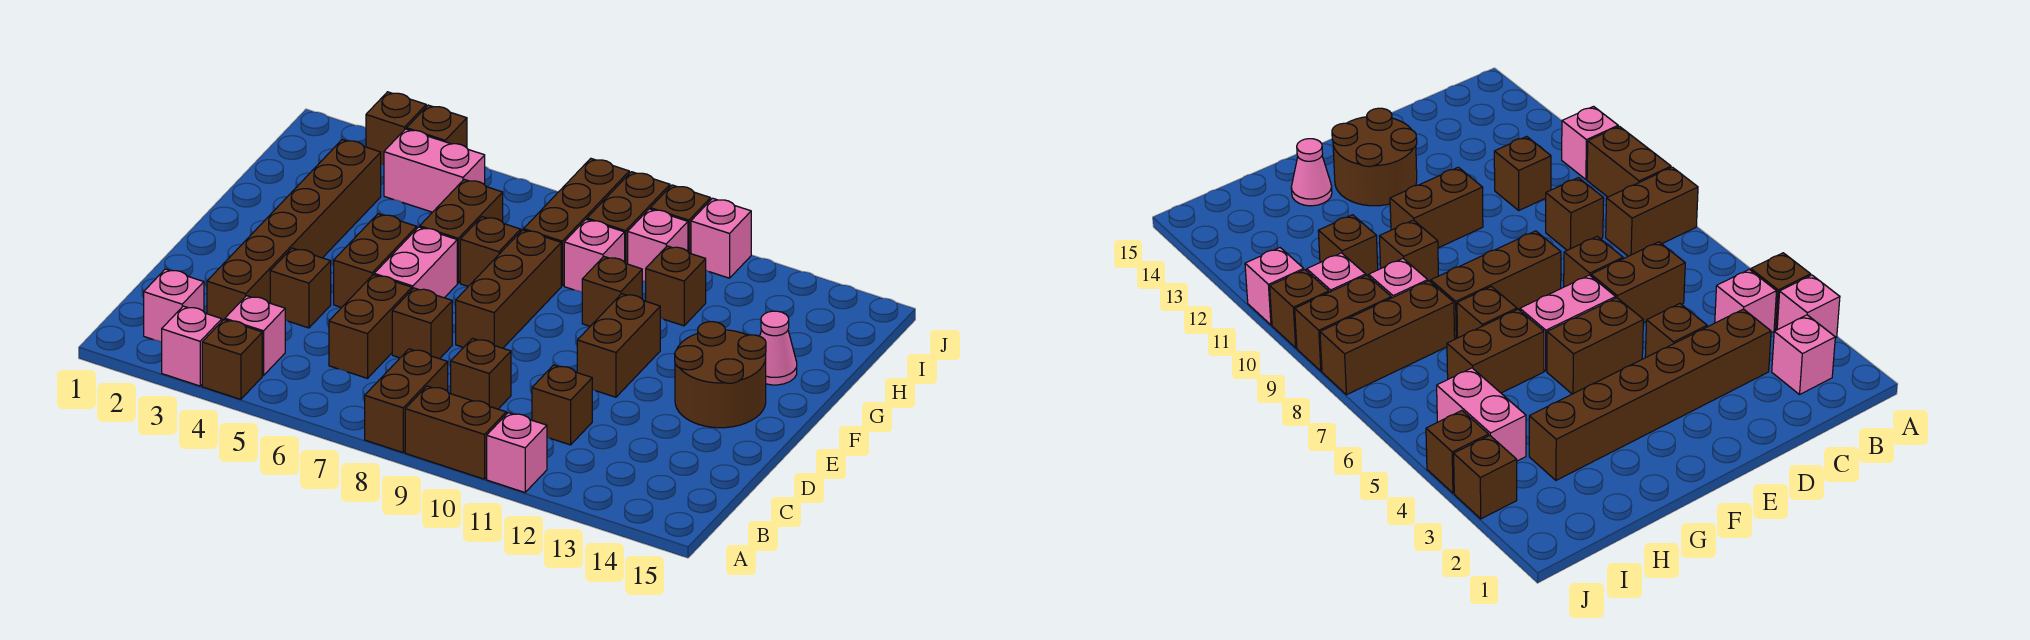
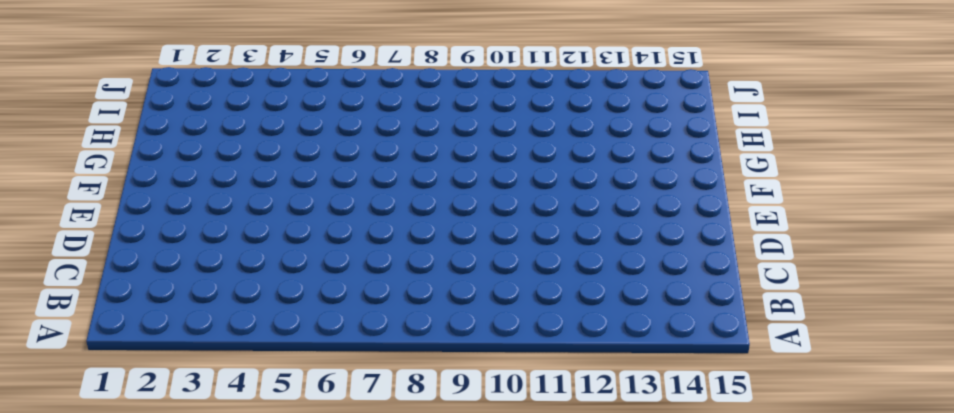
none -> pink brick A3 level 1
none -> brown brick A4 level 1
none -> brown brick A8:B8 level 1
none -> brown brick A9:A10 level 1

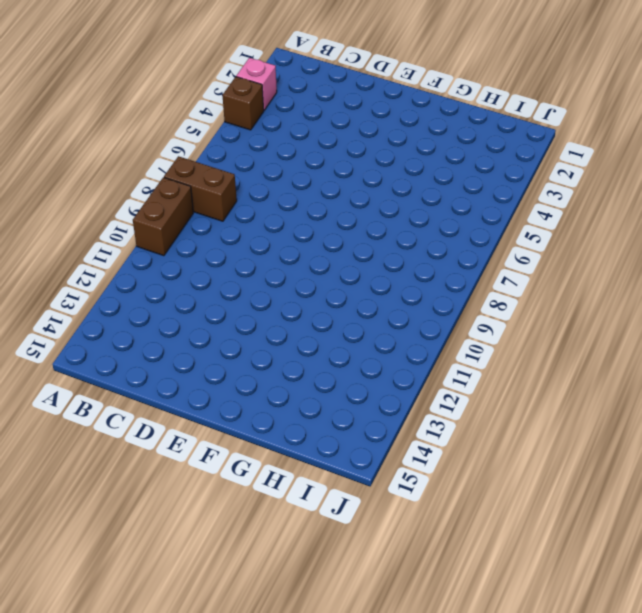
none -> pink brick A11 level 1
none -> pink brick B2 level 1
none -> pink brick B4 level 1
none -> brown brick C3:H3 level 1

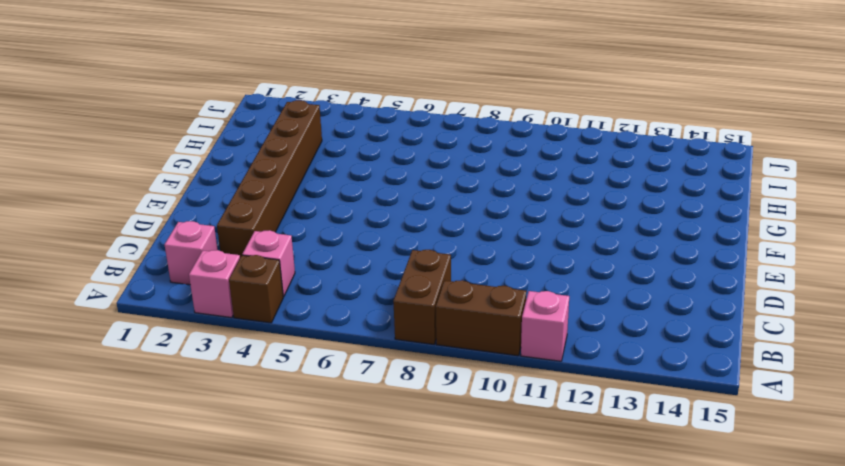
none -> brown brick C6:D6 level 1
none -> brown brick C9 level 1
none -> brown brick C11 level 1
none -> brown brick D4 level 1

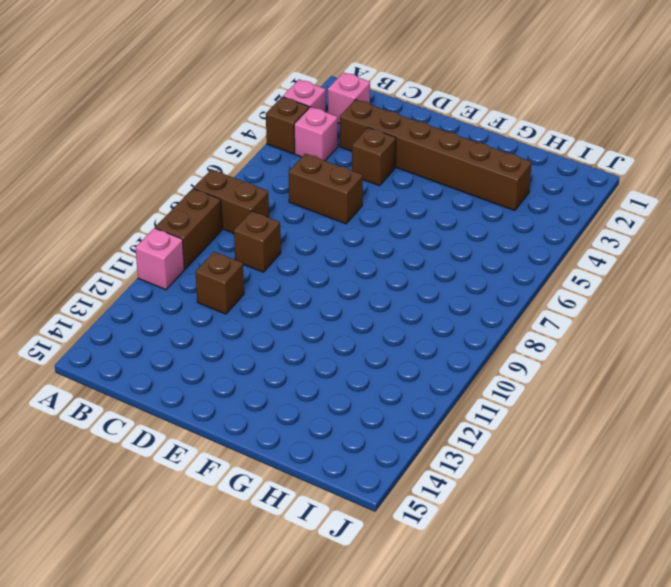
none -> brown brick D7 level 1
none -> brown brick E5:F5 level 1
none -> pink brick E6:F6 level 1
none -> brown brick E8:G8 level 1

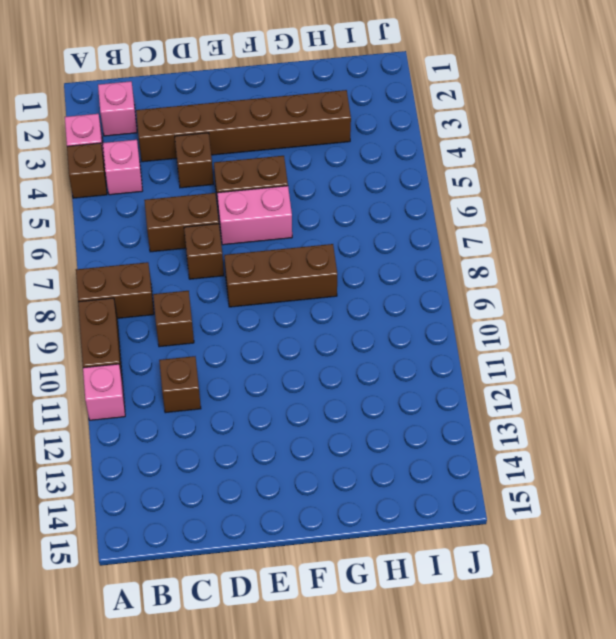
none -> brown brick E11:F11 level 1
none -> brown round brick E13:F14 level 1
none -> brown brick G6:H6 level 1
none -> brown brick G7 level 1

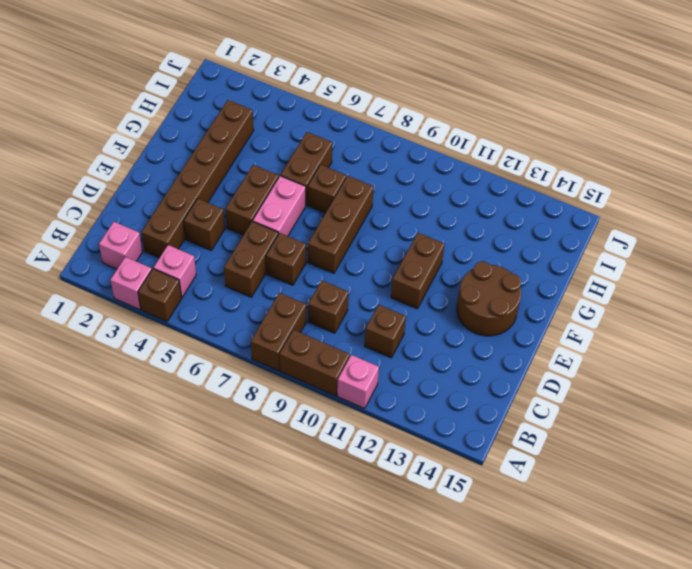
none -> brown brick G10 level 1
none -> pink cone G14 level 1
none -> brown brick H8:J8 level 1
none -> pink brick H9 level 1

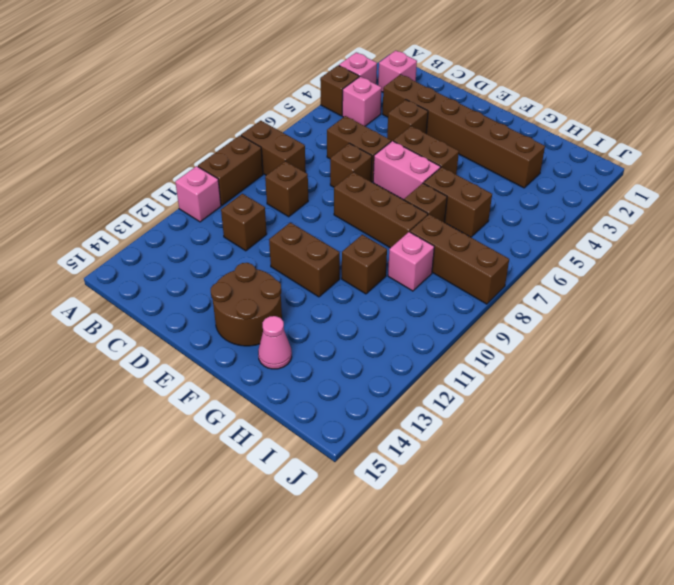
none -> brown brick H11 level 1
none -> pink brick I4:I5 level 1
none -> brown brick I9:J9 level 1
none -> pink brick I10 level 1

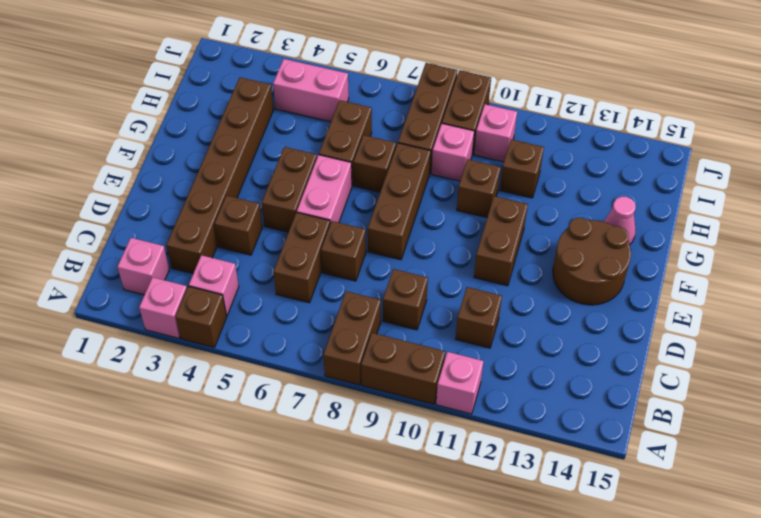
none -> brown brick J3 level 1
none -> brown brick J4 level 1
none -> brown brick J10 level 1
none -> pink brick J11 level 1

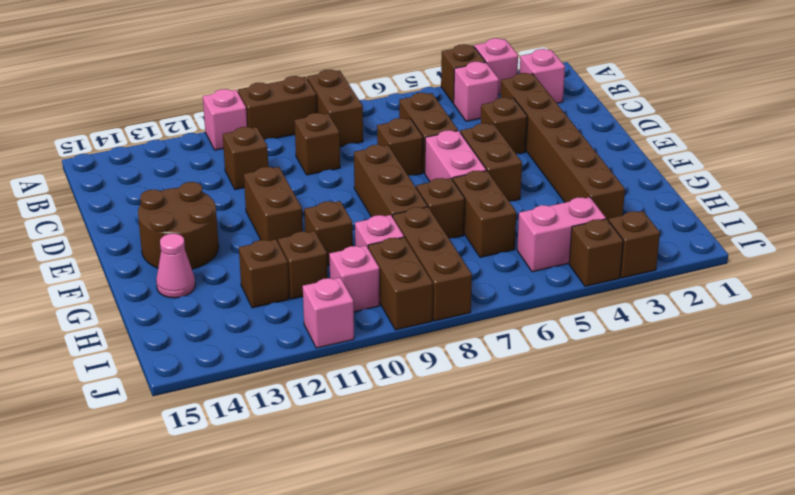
brown brick H12 level 1 -> brown brick J10 level 1

